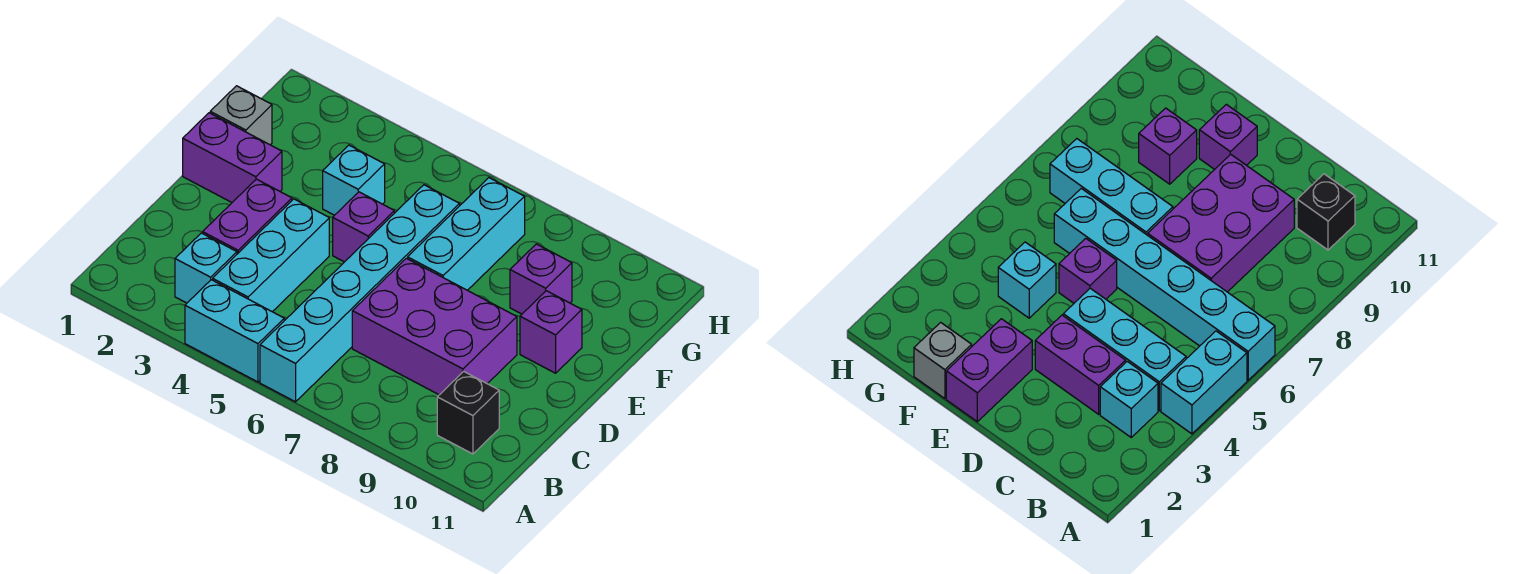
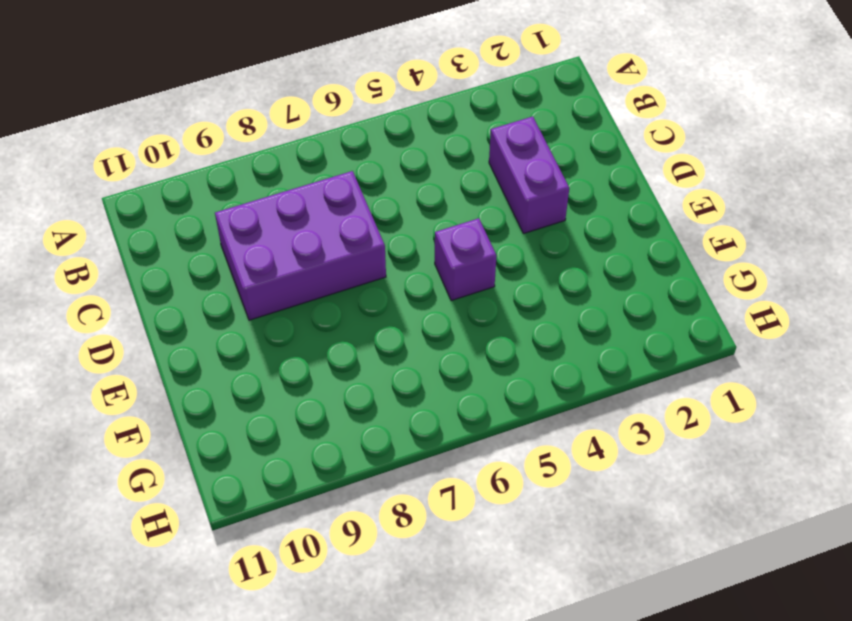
none -> cyan brick A4:A5 level 1
none -> cyan brick A6:F6 level 1
none -> cyan brick B3 level 1

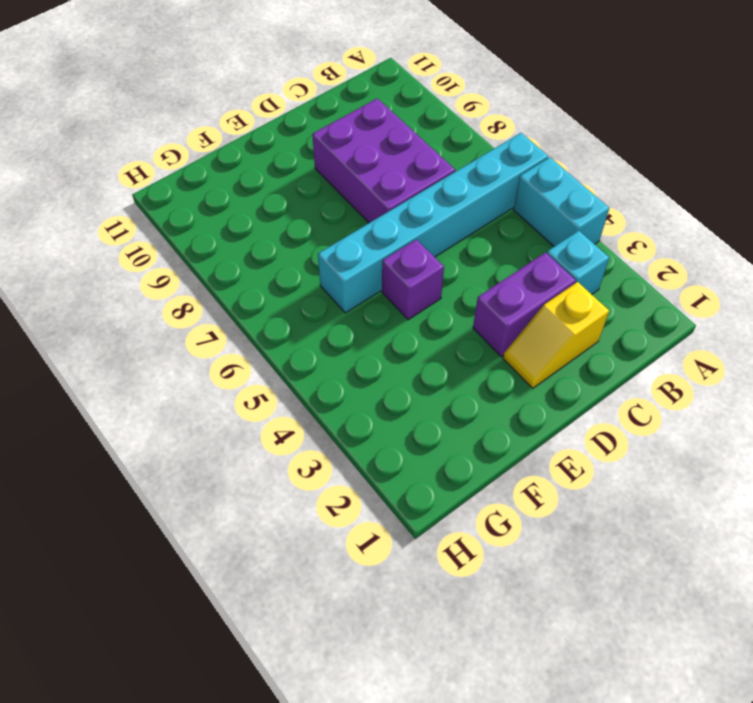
yellow slope C2:D2 level 1 top C -> none
none -> cyan brick B4:D4 level 1
none -> black brick B10 level 1
none -> purple brick E1:E2 level 1

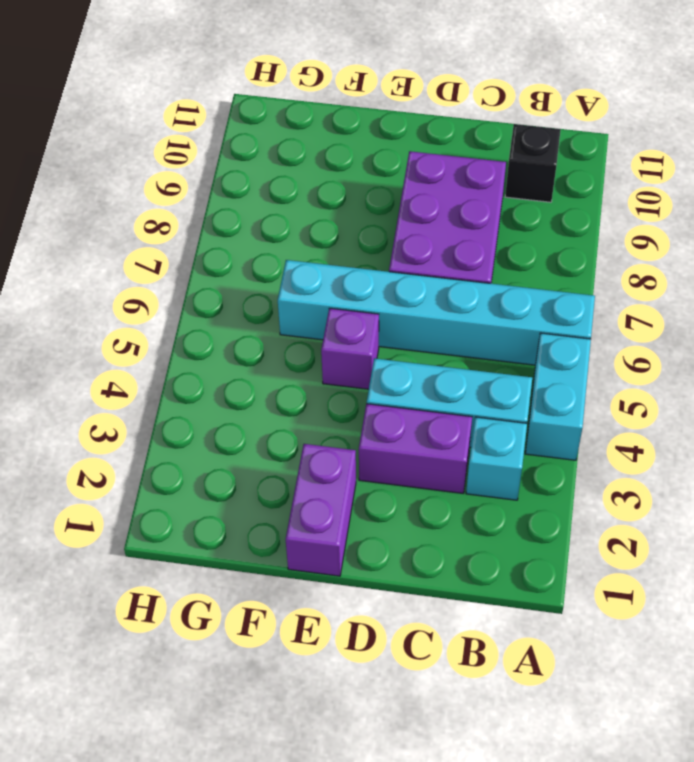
none -> cyan brick E7:G7 level 1
none -> purple brick E10 level 1
none -> grey brick F1 level 1

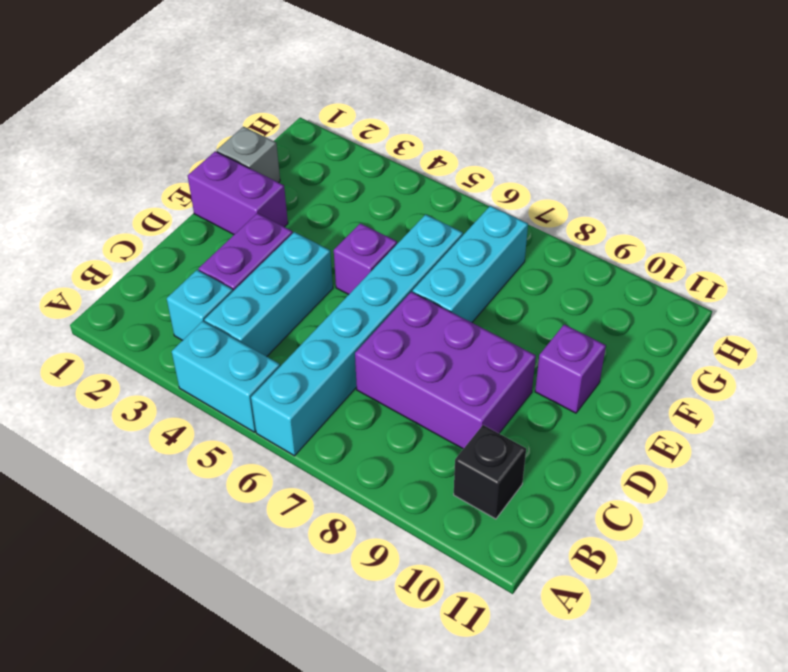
none -> cyan brick F4 level 1
none -> purple brick F9 level 1

